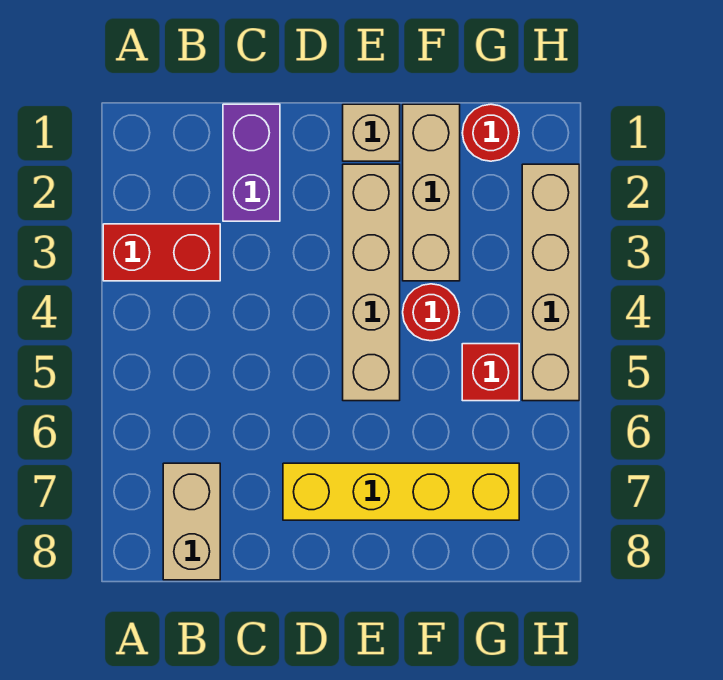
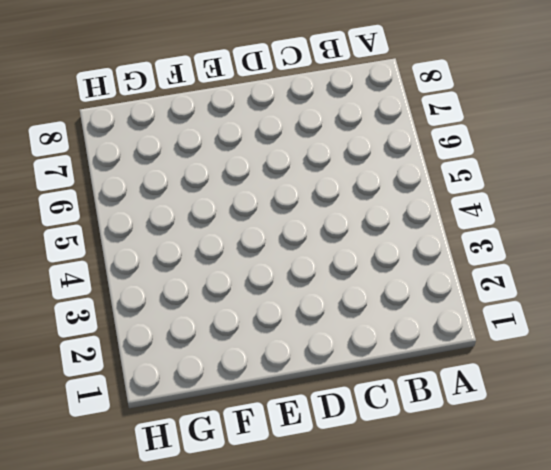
none -> red brick A3:B3 level 1
none -> tan brick B7:B8 level 1

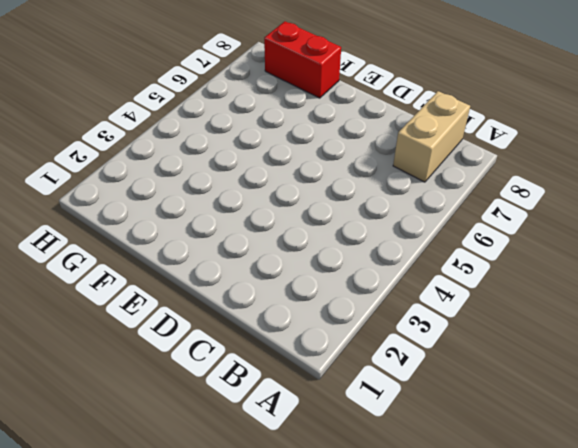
red brick F8:G8 level 1 -> red brick A3:B3 level 1
none -> purple brick C1:C2 level 1
none -> yellow brick D7:G7 level 1

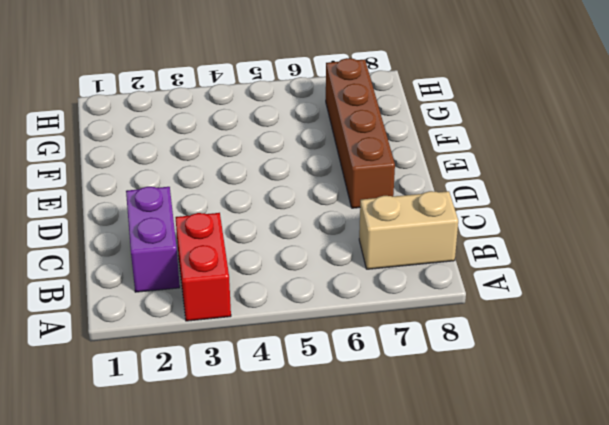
purple brick B2:C2 level 1 -> purple brick C1:C2 level 1
brown brick D7:G7 level 1 -> yellow brick D7:G7 level 1
none -> tan brick E1 level 1
none -> tan brick E2:E5 level 1

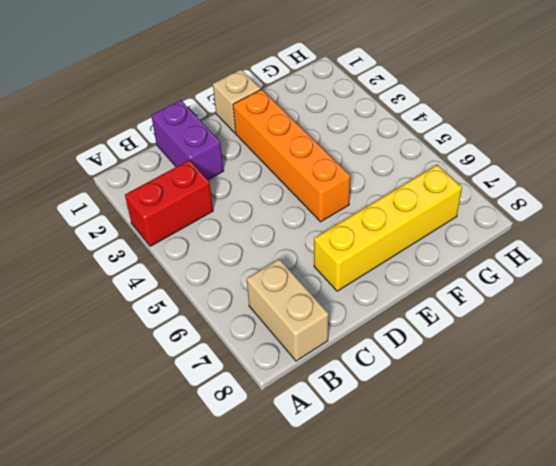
orange brick E2:E5 level 1 -> tan brick E2:E5 level 1
none -> tan brick F1:F3 level 1
none -> red round brick F4 level 1

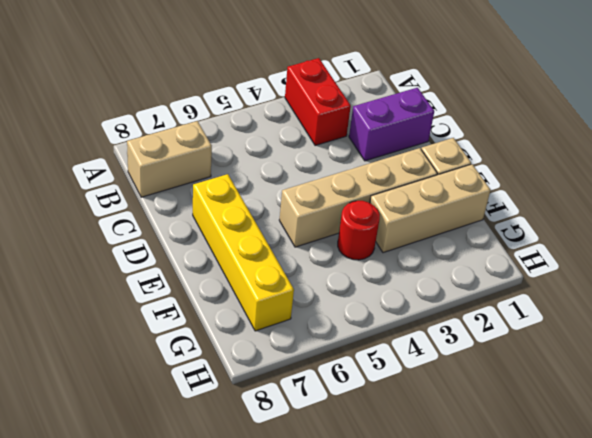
none -> red round brick G1 level 1
none -> red brick G5 level 1

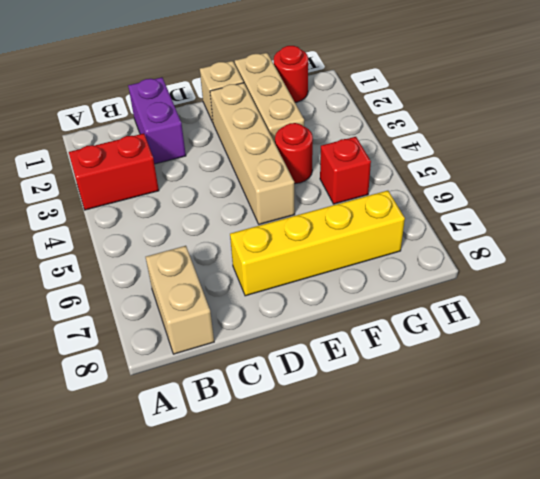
none -> tan brick H2:H5 level 1

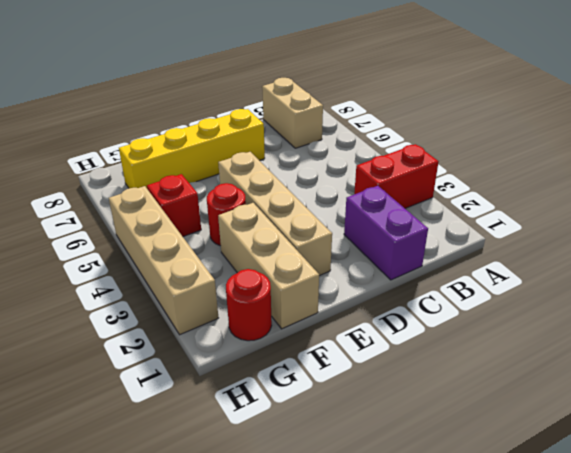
none -> tan brick E1 level 1

